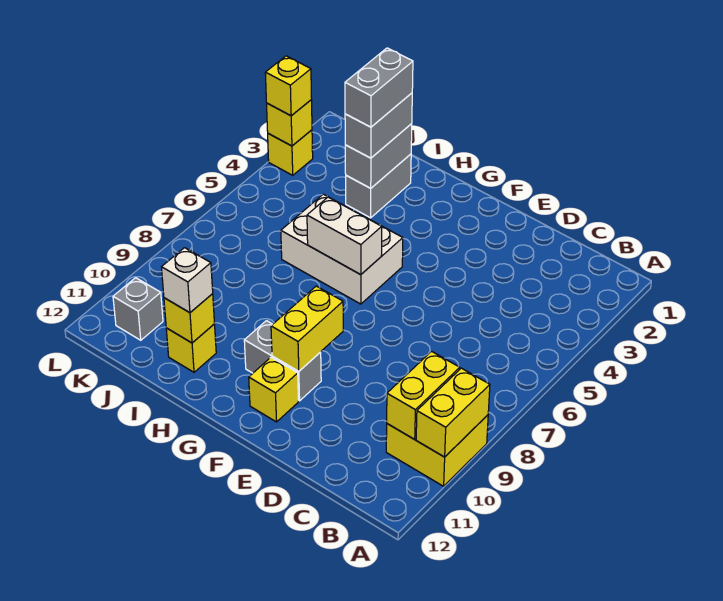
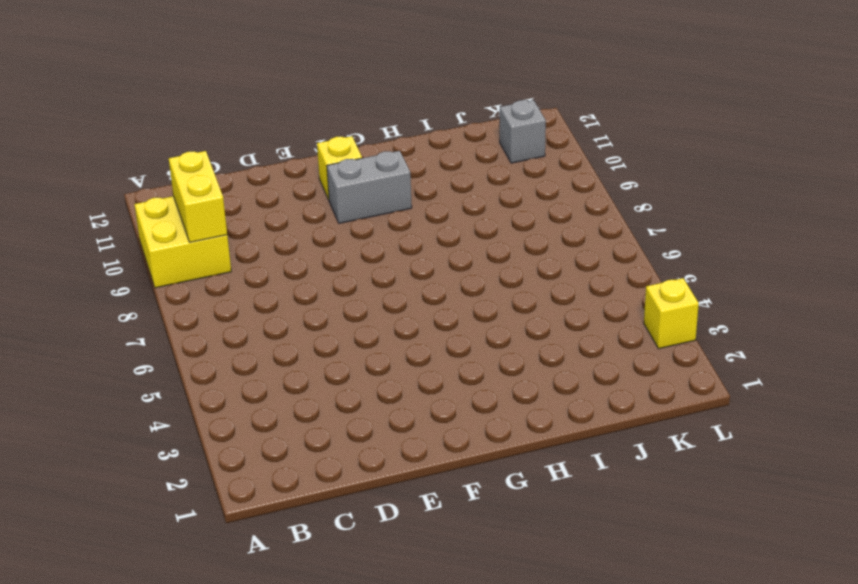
none -> white brick G5:I6 level 1
none -> grey brick I2:I3 level 1
none -> yellow brick I11 level 1

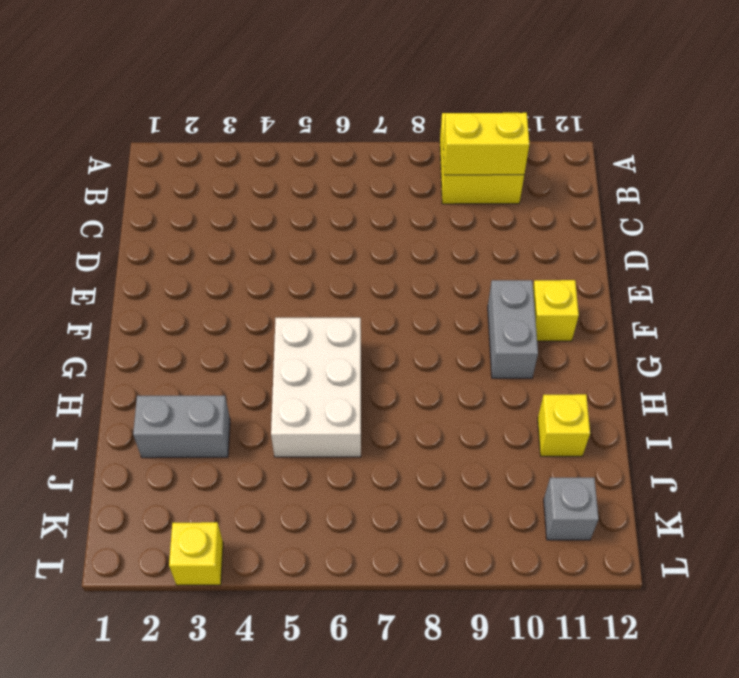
none -> yellow brick A9:A10 level 2
none -> yellow brick F9:F10 level 2
none -> white brick G6:H6 level 2

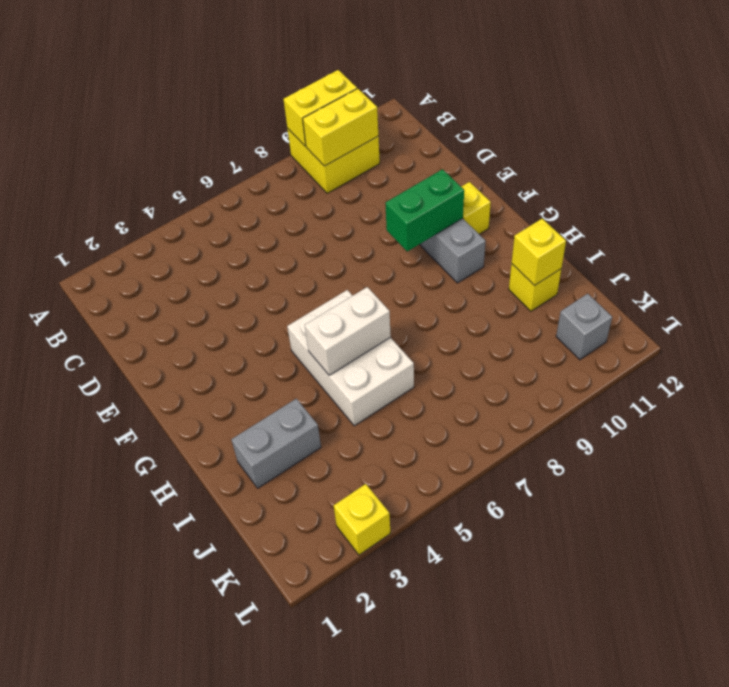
green brick F9:F10 level 2 -> yellow brick F9:F10 level 2
white brick H5:H6 level 2 -> white brick G6:H6 level 2
none -> grey brick I2:I3 level 2
none -> yellow brick L3 level 2
none -> grey brick I2:I3 level 3

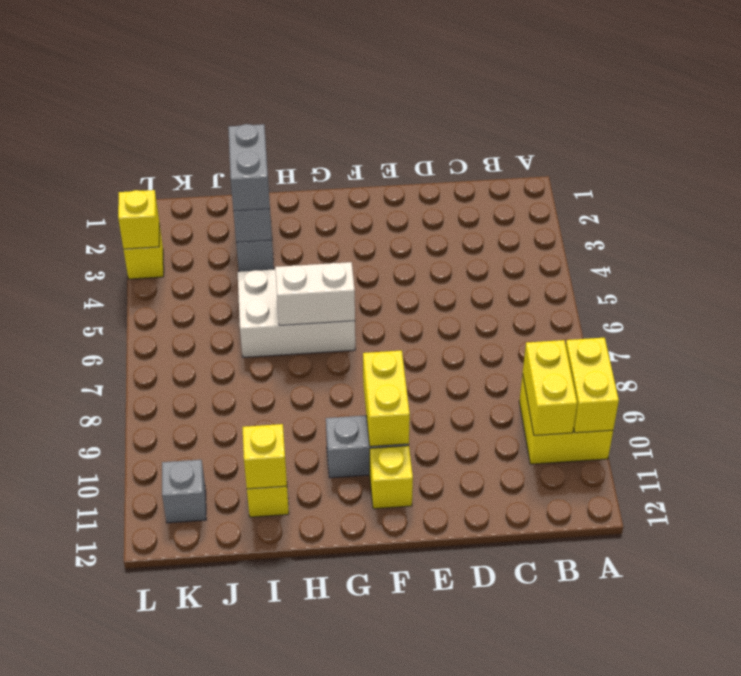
none -> white brick I11 level 3
none -> yellow brick L3 level 3
none -> grey brick I2:I3 level 4

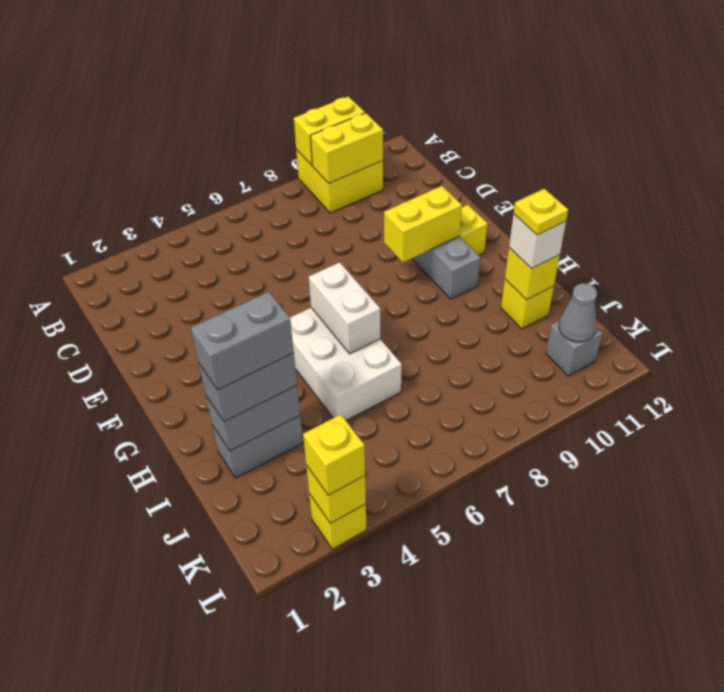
yellow plate I11 level 4 -> none
grey cone K11 level 2 -> none

